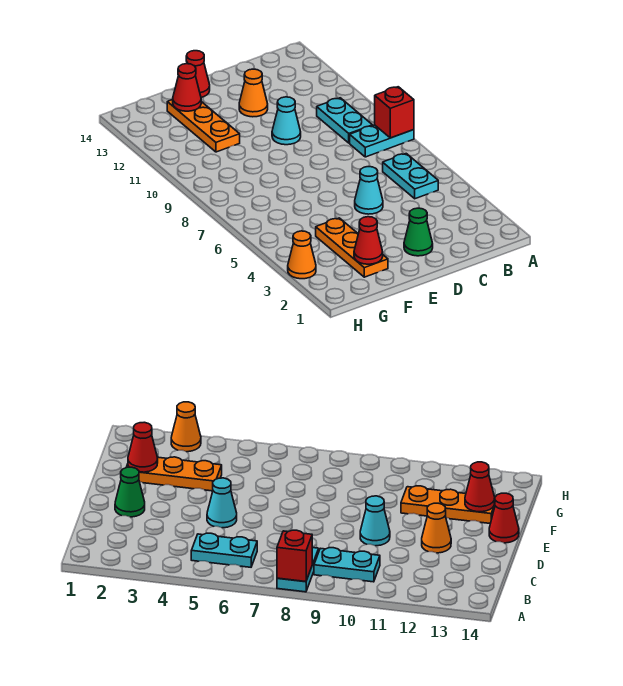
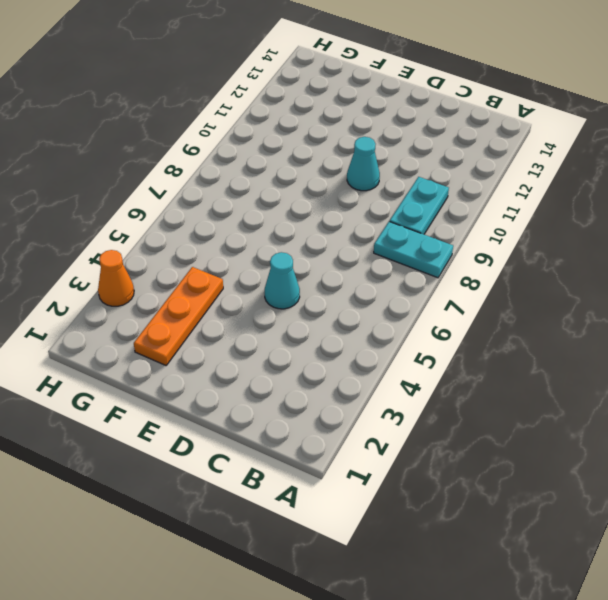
none -> cyan plate B5:B6 level 1
none -> green cone D2 level 1
none -> orange cone D12 level 1

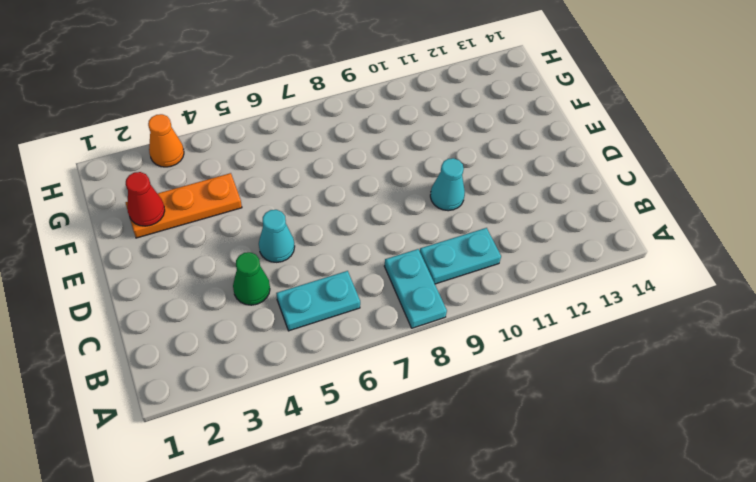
green cone C4 level 1 -> green cone D2 level 1
none -> orange cone D12 level 1
none -> red cone E14 level 1
none -> orange plate F11:F13 level 1

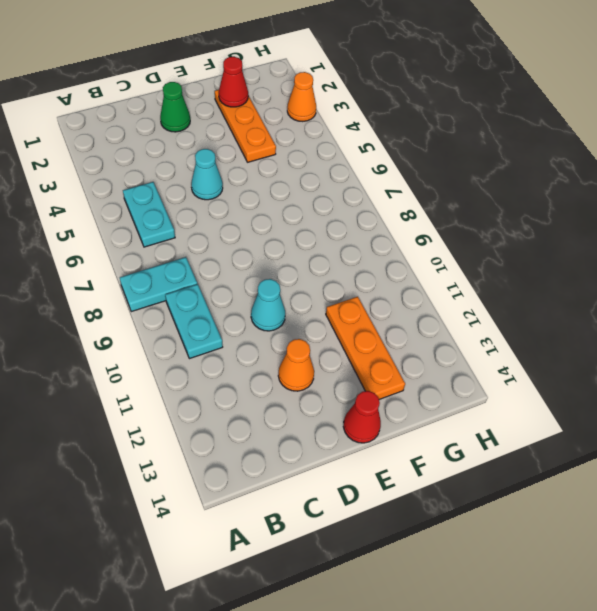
none -> red brick A8 level 2
none -> red cone F13 level 2

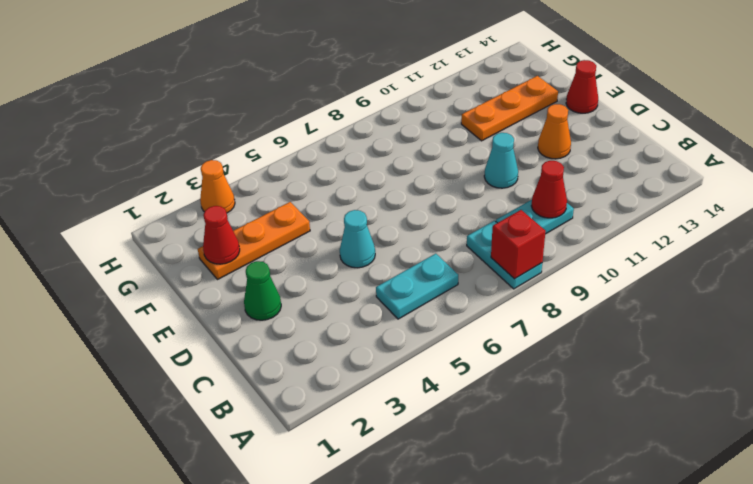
red cone B10 level 2 -> red cone F13 level 2

